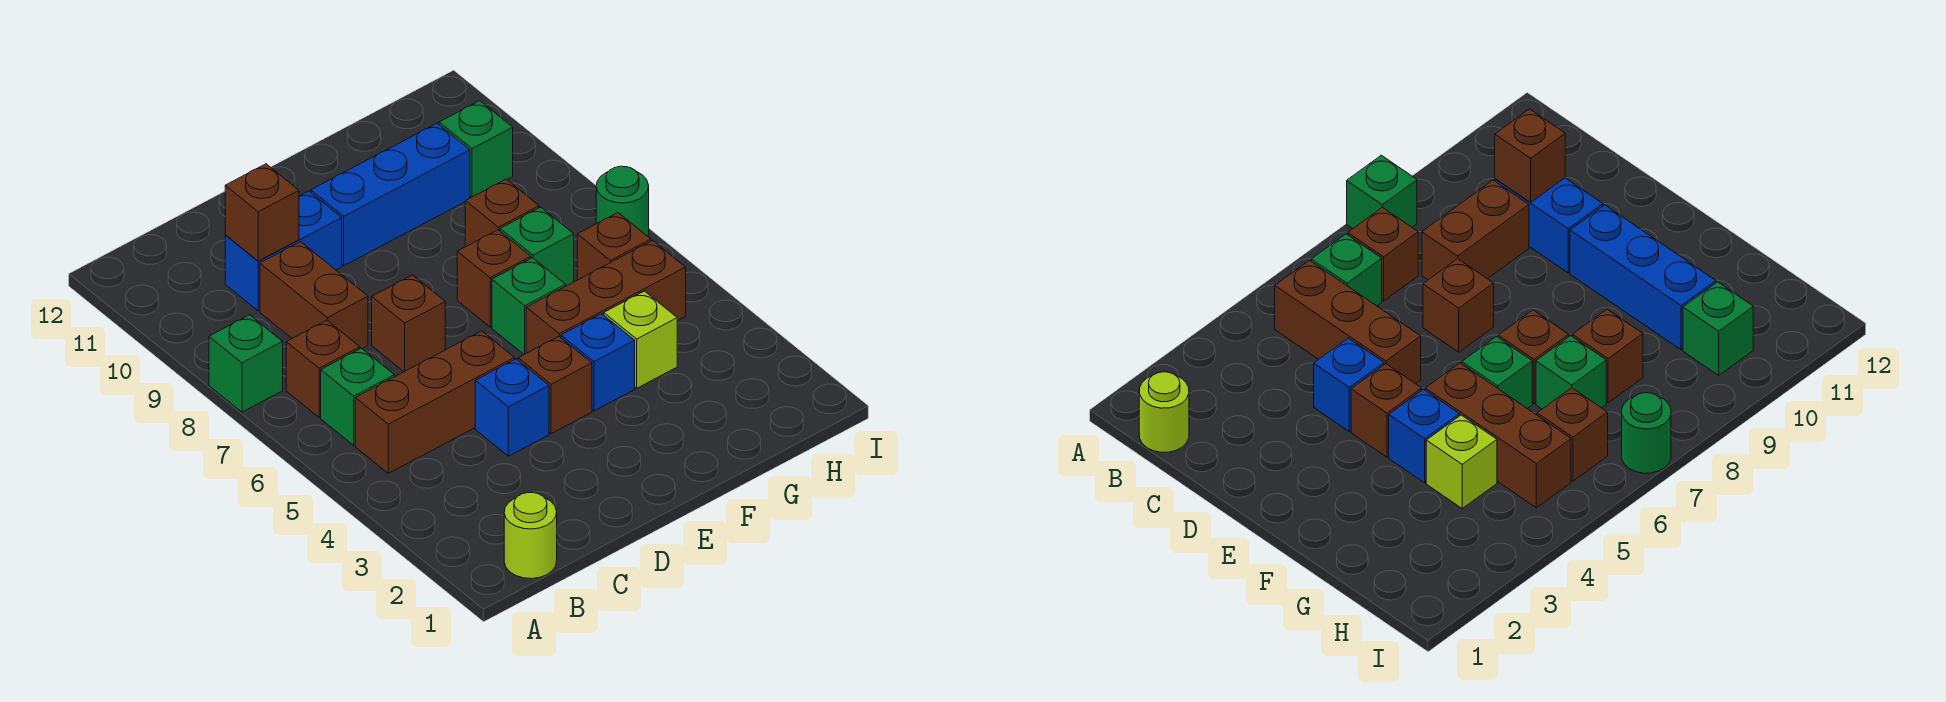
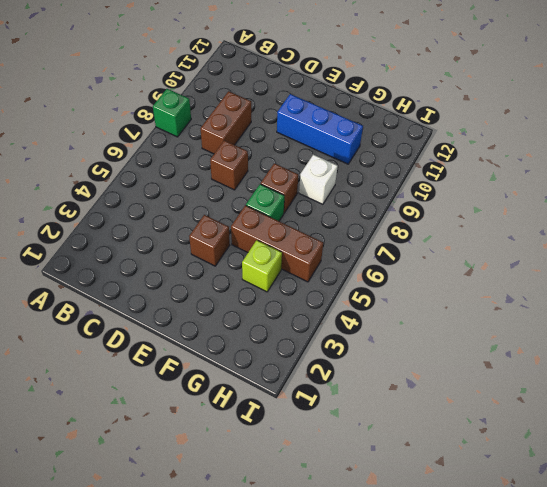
white brick G8 level 1 -> brown brick G8 level 1
none -> lime round brick B1 level 1
none -> brown brick B5:D5 level 1
none -> green brick B6 level 1

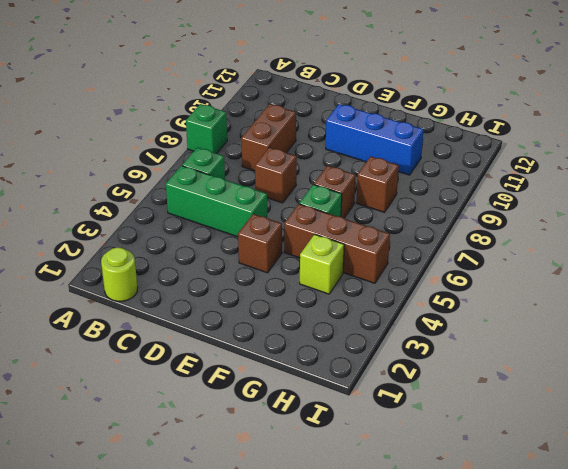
green brick B5:D5 level 1 -> brown brick B5:D5 level 1
none -> brown brick B7 level 1
none -> blue brick C10:D10 level 1
none -> blue brick D4 level 1

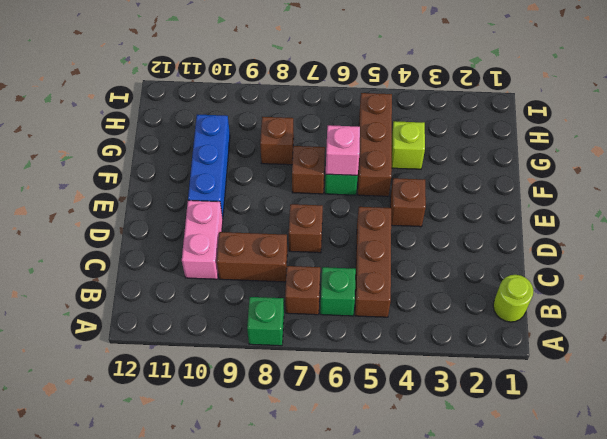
pink brick C10:D10 level 1 -> blue brick C10:D10 level 1
pink brick F6 level 2 -> none
none -> blue brick D4 level 1
none -> blue brick F4 level 1
none -> green brick G7 level 1

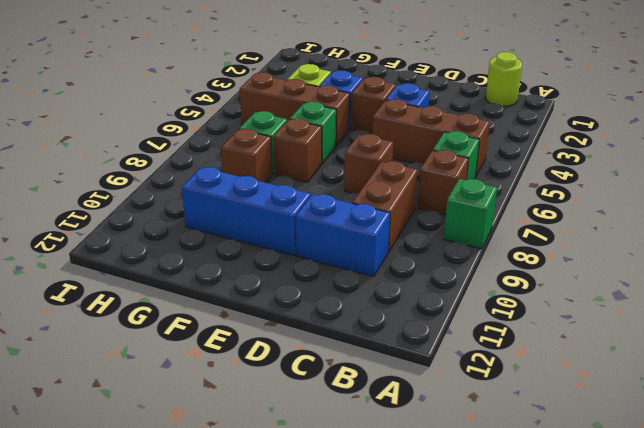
none -> brown brick H6 level 1
none -> green brick H10 level 1
none -> green round brick I7 level 1

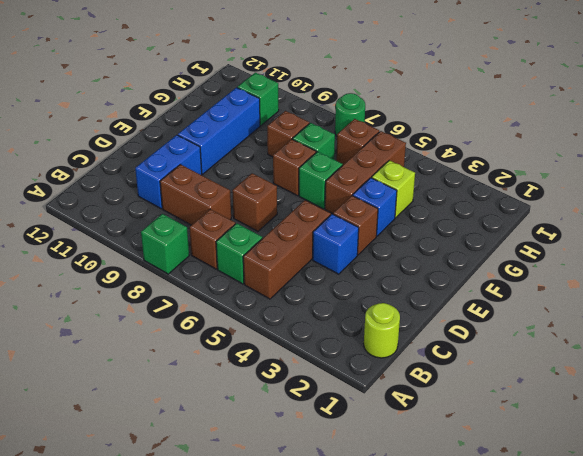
none -> brown brick C10 level 2

